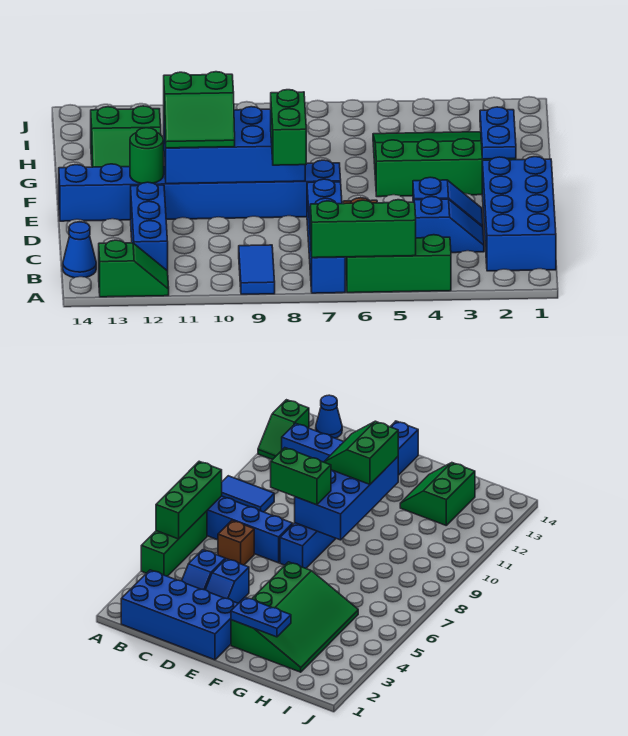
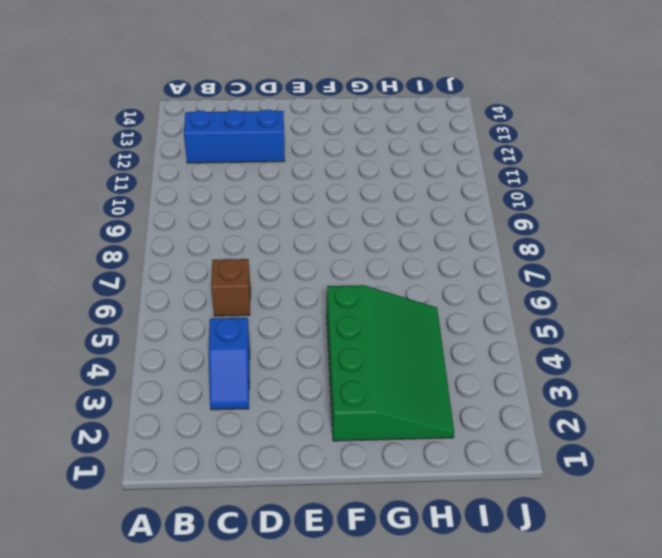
none -> green brick A4:A6 level 1
none -> blue brick A7:D7 level 1
none -> blue tile A9:B9 level 1

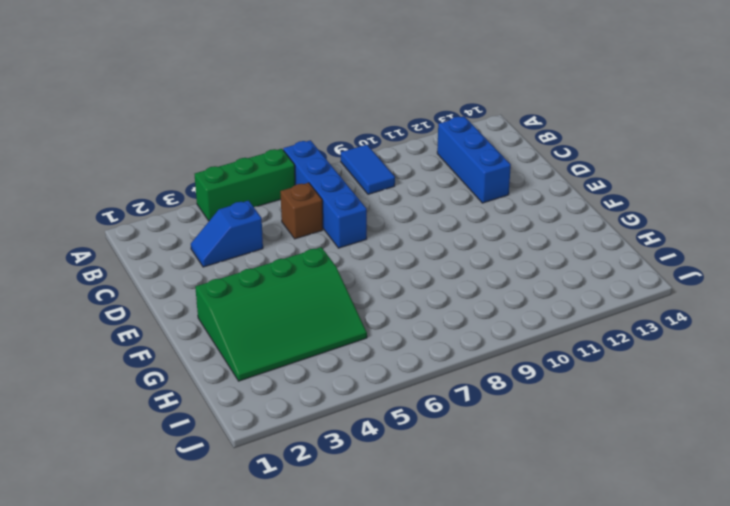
none -> green slope A12:A13 level 1 top 13
none -> blue brick B1:E2 level 1
none -> blue cone B14 level 1

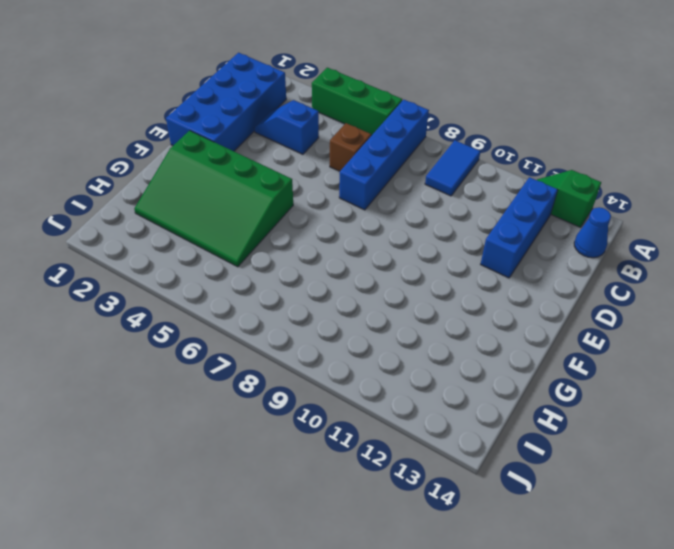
none -> blue slope D3:D4 level 1 top 4
none -> blue brick E7:E14 level 1
none -> green slope G12:H13 level 1 top H

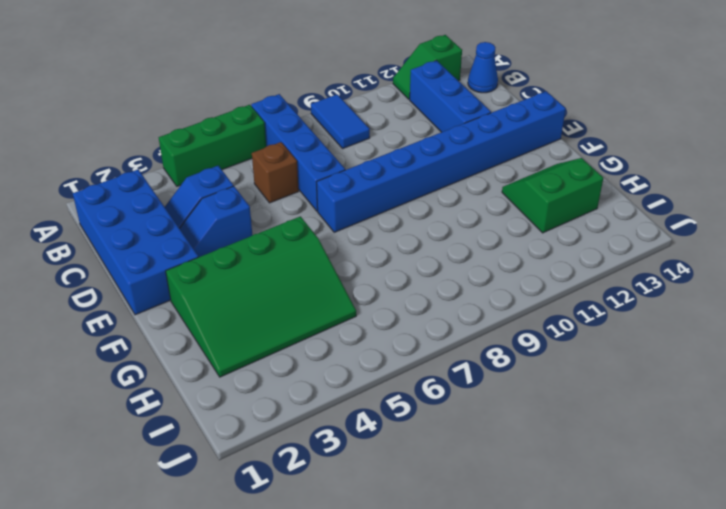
none -> green brick A5:A7 level 2
none -> blue brick E8:F11 level 2
none -> green round brick E12 level 2

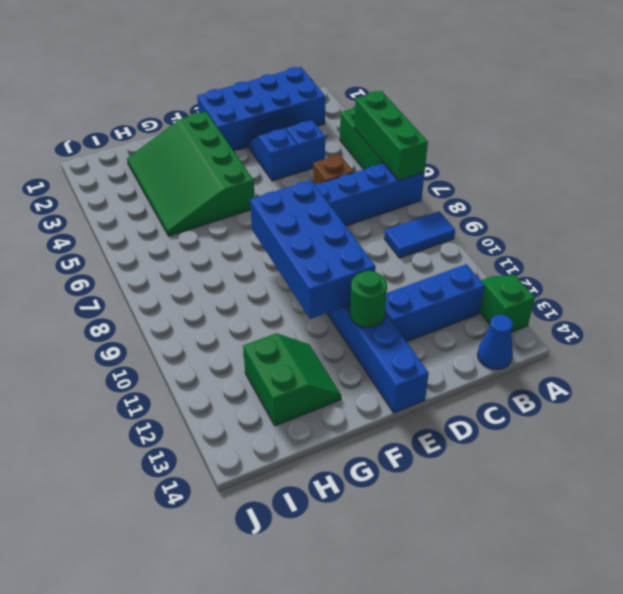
none -> blue plate F2:G2 level 2
none -> green brick D8:E8 level 3
none -> green slope E10:F11 level 3 top F

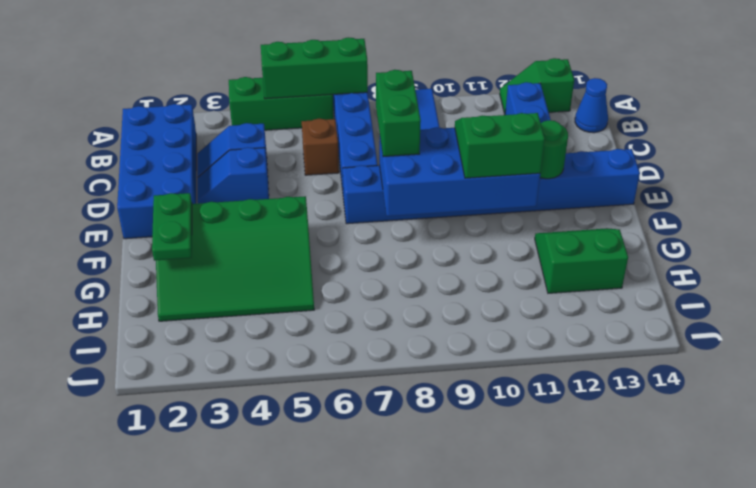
green plate F2:G2 level 2 -> blue plate F2:G2 level 2

